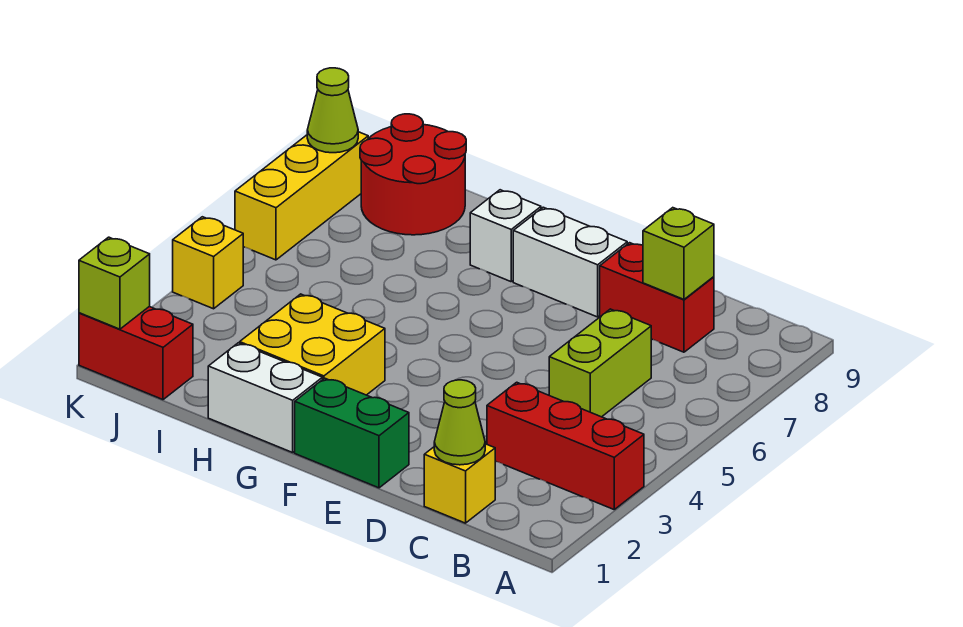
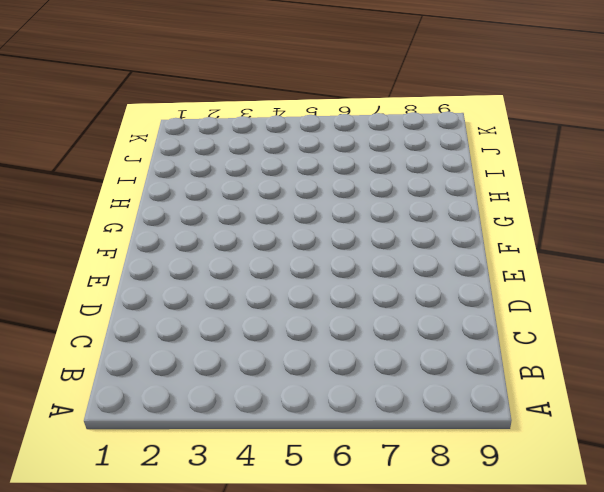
none -> red brick A3:C3 level 1
none -> yellow brick C1 level 1
none -> lime brick C5:C6 level 1

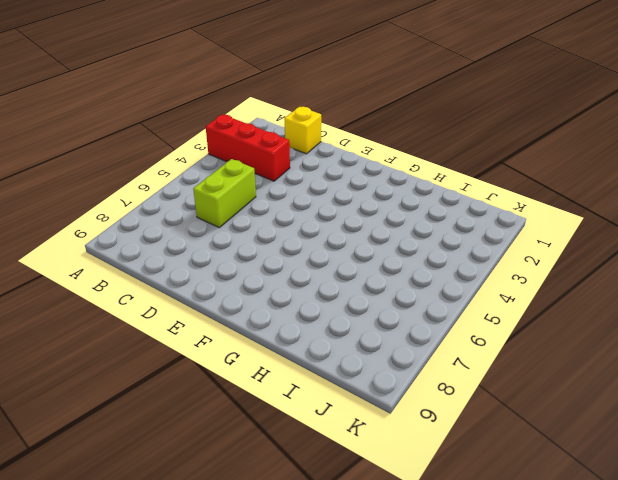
none -> red brick C8:D8 level 1
none -> green brick E1:F1 level 1
none -> white brick E8:F8 level 1

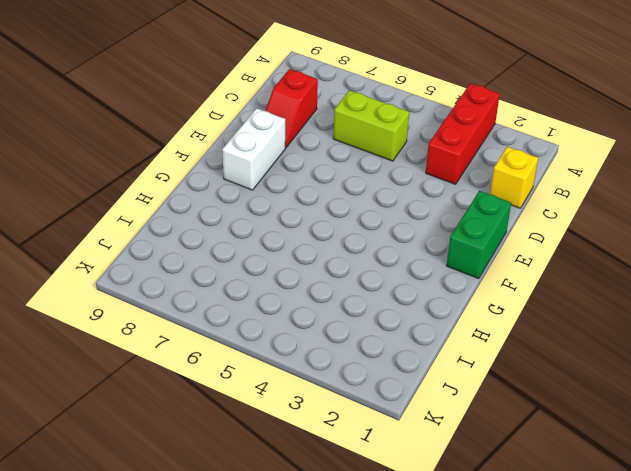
red slope C8:D8 level 1 top C -> red brick C8:D8 level 1
none -> white brick G1:H1 level 1
none -> yellow brick G2:H3 level 1
none -> white brick G8 level 1

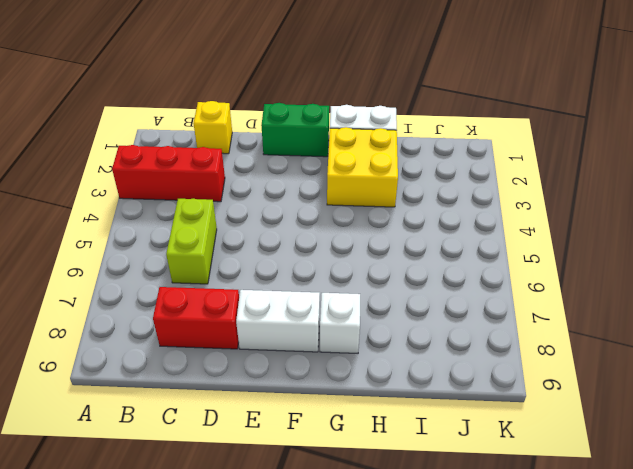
none -> red round brick I8:J9 level 1
none -> red brick J1:K1 level 1
none -> yellow brick K4 level 1

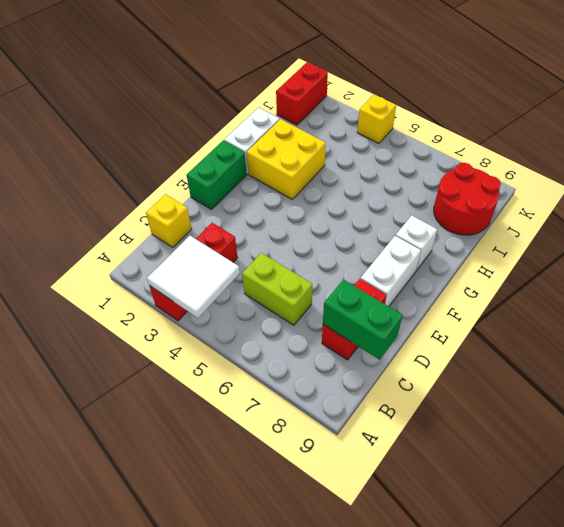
white tile A3:B4 level 2 -> none
green brick C8:C9 level 2 -> lime brick C8 level 2
none -> yellow brick K6:K8 level 1
none -> lime cone C1 level 2
none -> lime brick K1 level 2

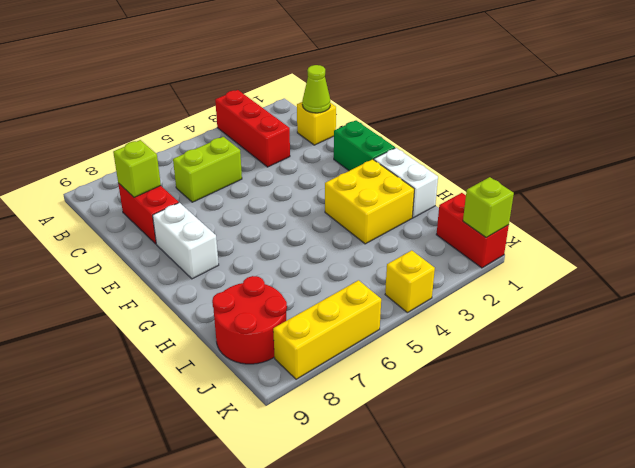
none -> white brick G8 level 1
none -> lime cone K8 level 2

